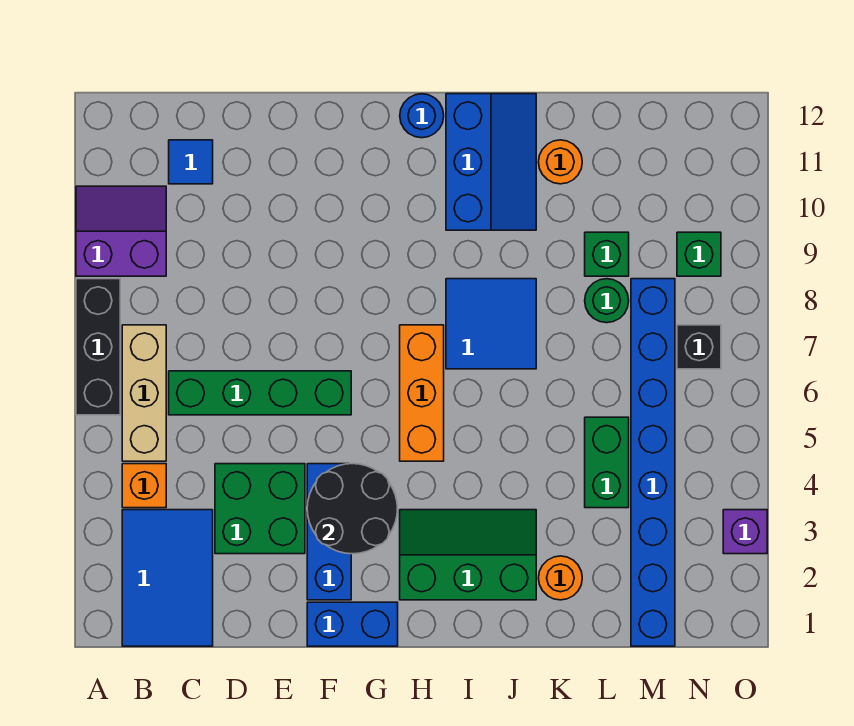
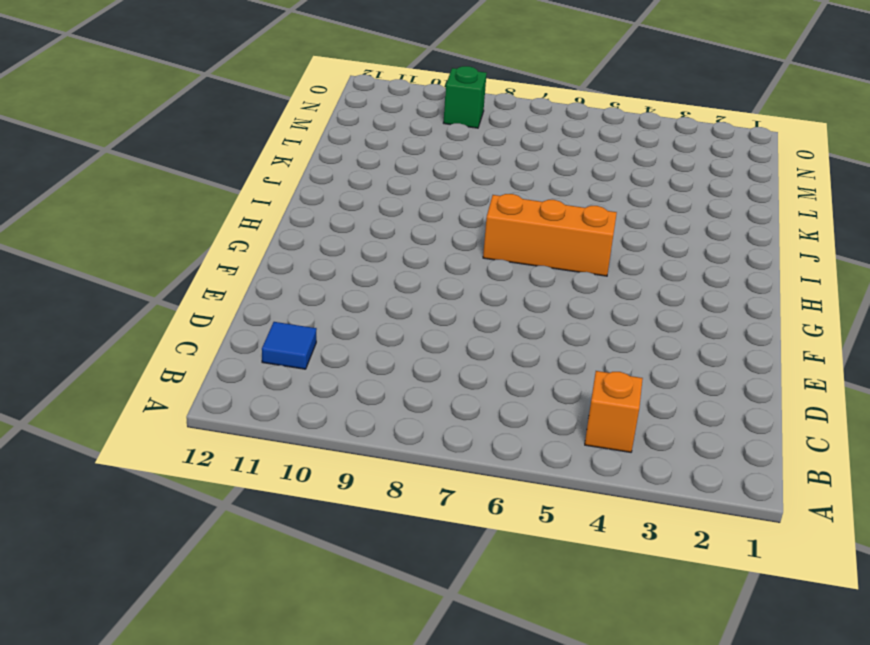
none -> black brick A6:A8 level 1
none -> purple slope A9:B10 level 1 top 9
none -> blue tile B1:C3 level 1

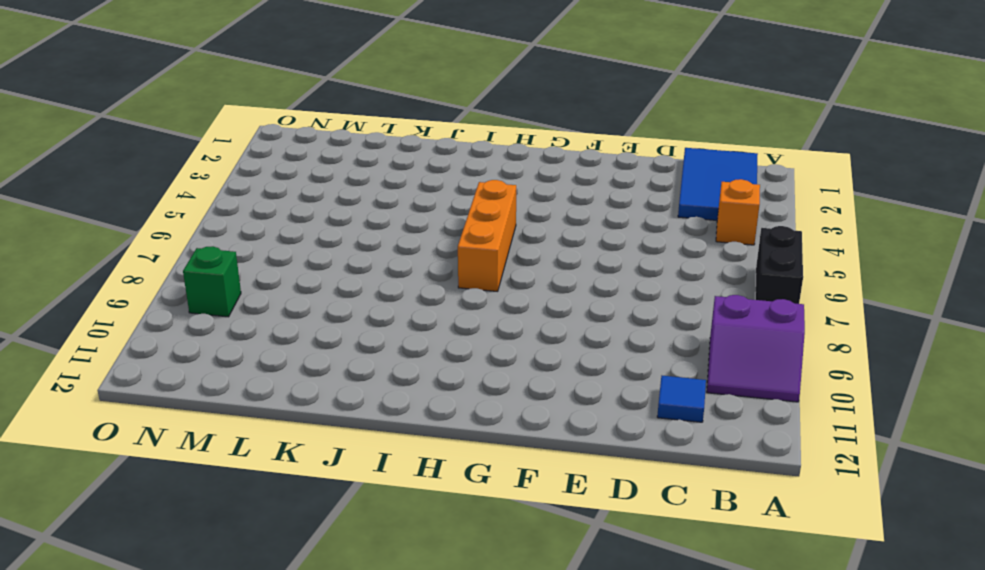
black brick A6:A7 level 1 -> black brick A6:A8 level 1
none -> tan brick B5:B7 level 1
none -> green brick C6:F6 level 1
none -> green brick D3:E4 level 1

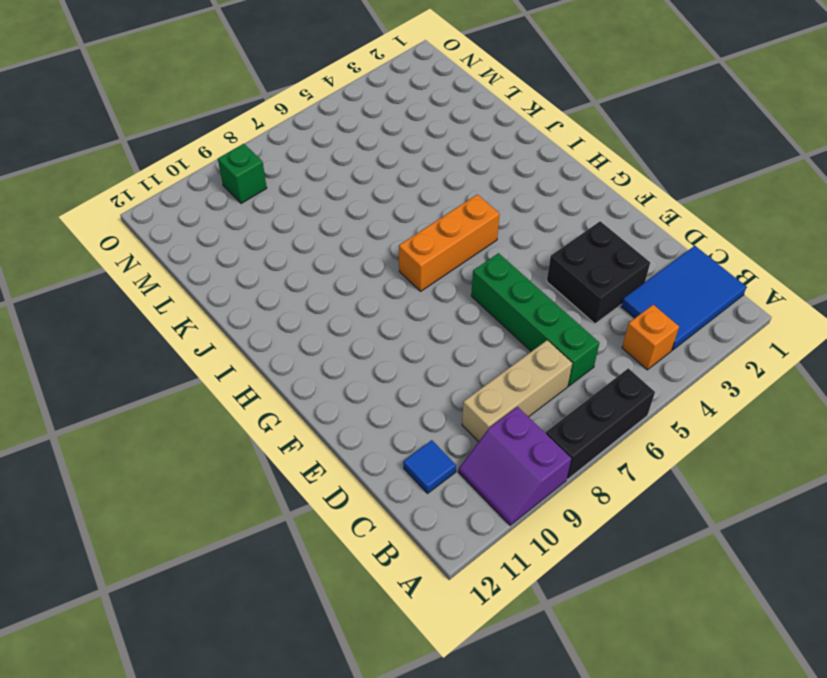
tan brick C7:C9 level 1 -> tan brick B5:B7 level 1
black brick D3:E4 level 1 -> green brick D3:E4 level 1
none -> blue brick F1:G1 level 1
none -> blue brick F2:F4 level 1
none -> green slope H2:J3 level 1 top 2

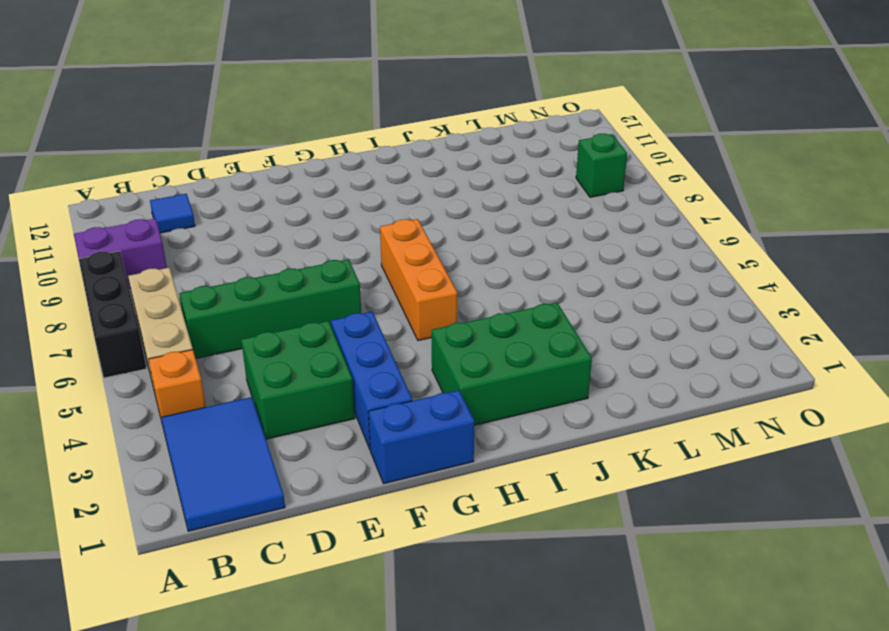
green brick H2:J3 level 1 -> green slope H2:J3 level 1 top 2
none -> blue round brick H12 level 1
none -> blue tile I7:J8 level 1
none -> blue slope I10:J12 level 1 top I

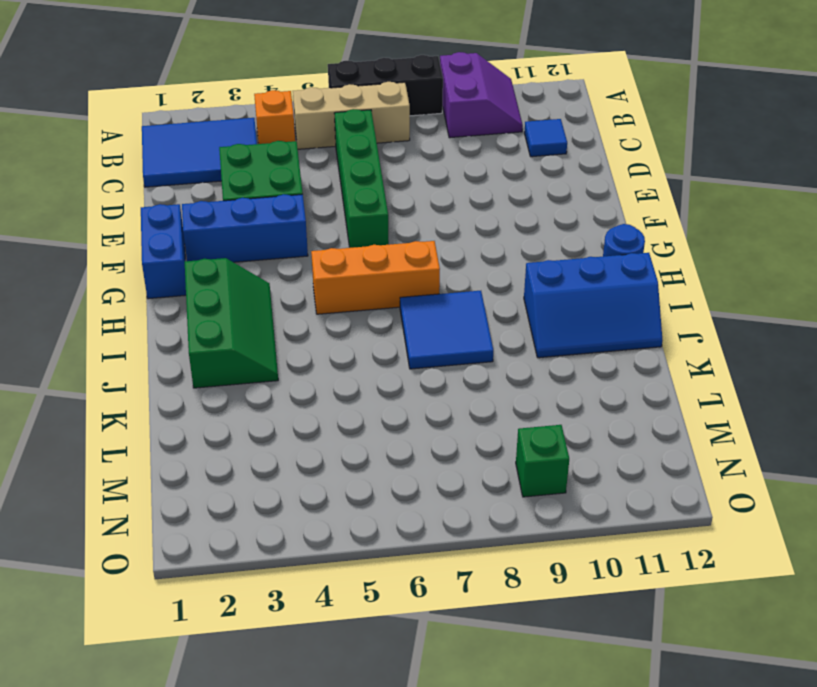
none -> orange round brick K2 level 1
none -> orange round brick K11 level 1
none -> green brick L4:L5 level 1

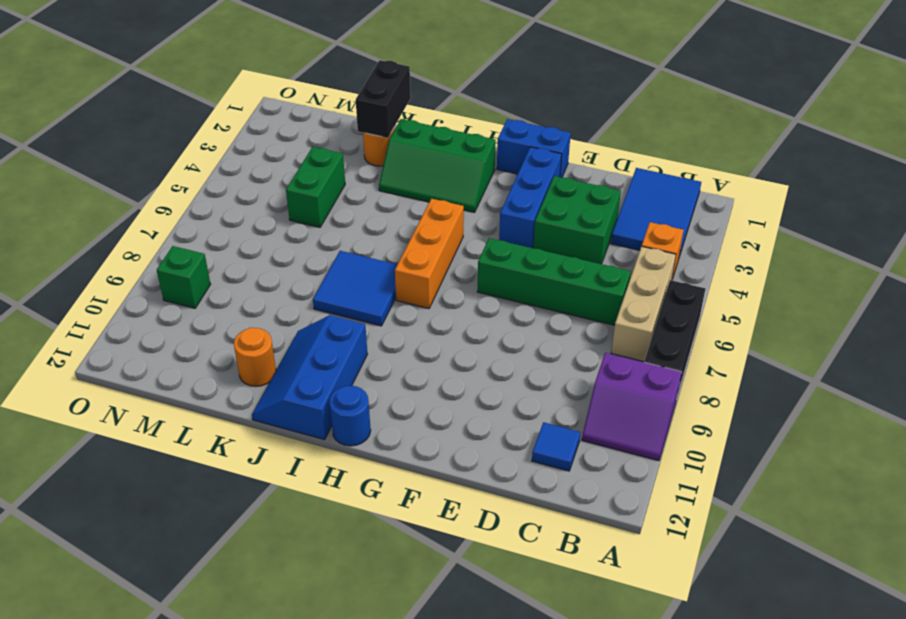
black brick K1:K2 level 2 -> none
none -> green round brick L8 level 1
none -> green brick L9 level 1
none -> blue brick M1:M8 level 1

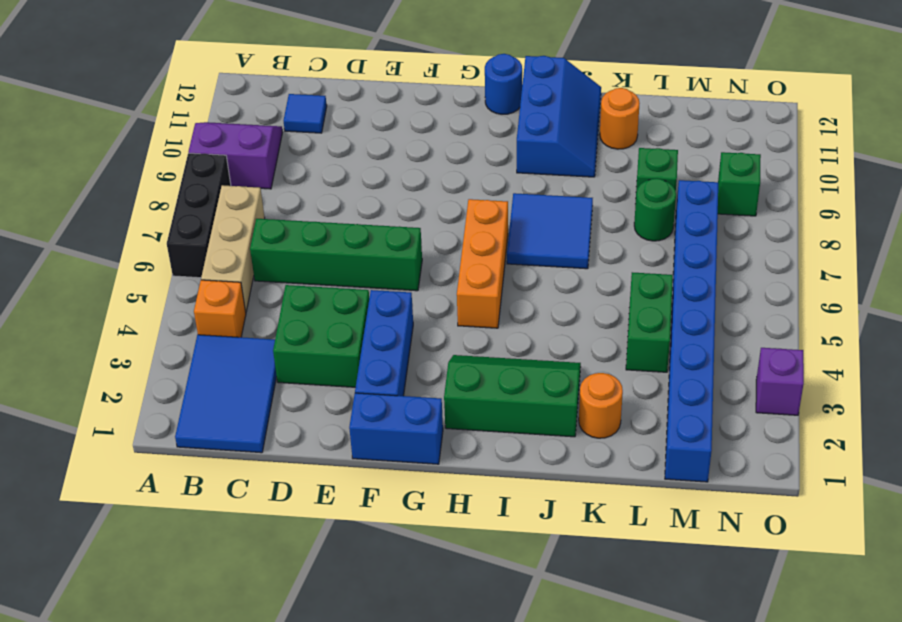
none -> black brick N7 level 1
none -> black round brick F3:G4 level 2

